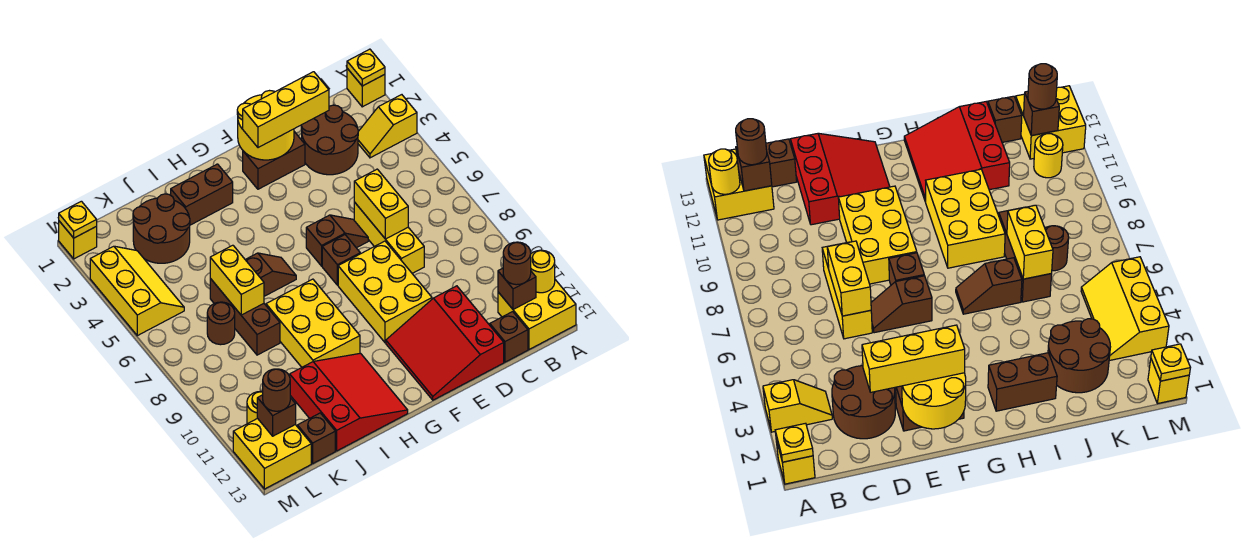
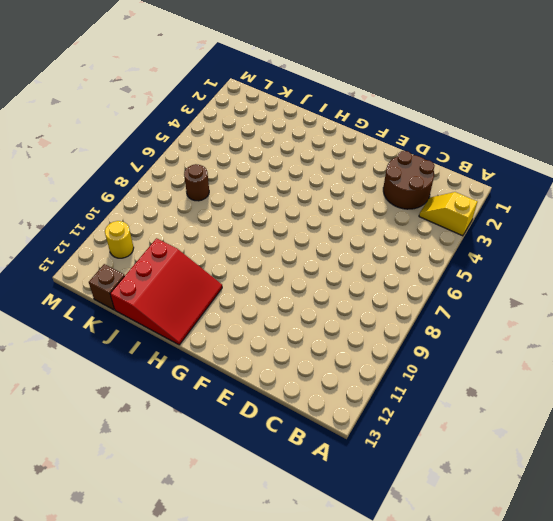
none -> yellow brick A1 level 1
none -> yellow brick A12:B13 level 1
none -> brown brick C13 level 1
none -> yellow brick D6:D8 level 1

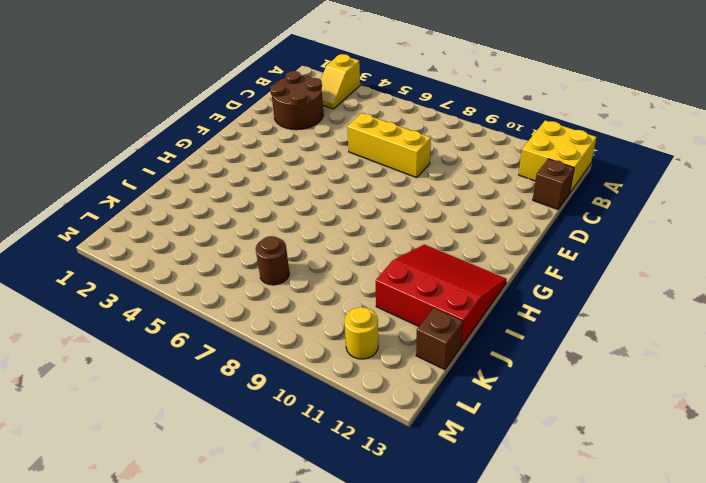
none -> yellow brick A1 level 1
none -> red slope D11:F13 level 1 top D
none -> brown brick E2:F2 level 1
none -> brown slope E6:F6 level 1 top F

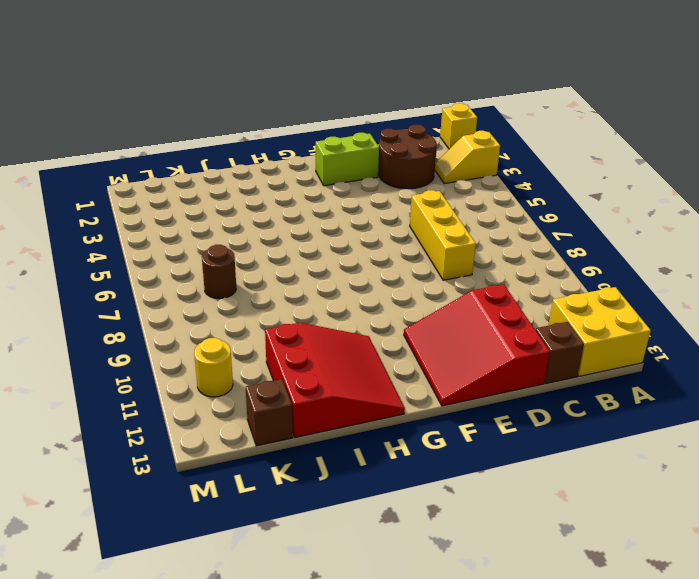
lime brick E2:F2 level 1 -> brown brick E2:F2 level 1
none -> brown slope E6:F6 level 1 top F
none -> yellow brick E8:F10 level 1
none -> brown brick F7 level 1
none -> brown brick H2:I2 level 1

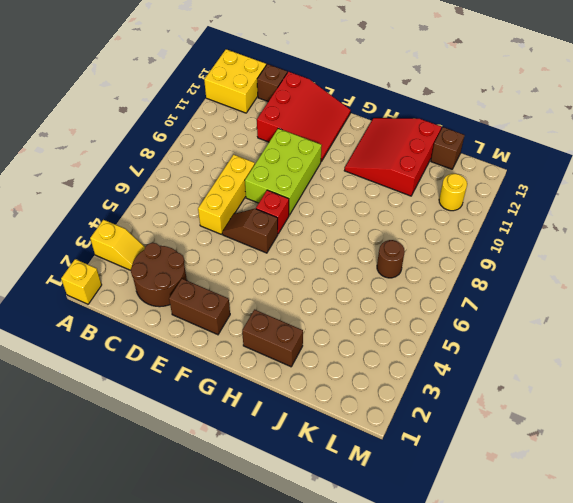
lime brick E8:F10 level 1 -> yellow brick E8:F10 level 1
red brick F7 level 1 -> brown brick F7 level 1
none -> brown slope H6:I6 level 1 top I
none -> yellow brick H8:I10 level 1
none -> brown round brick J2:K3 level 1
none -> brown brick J6:J8 level 1

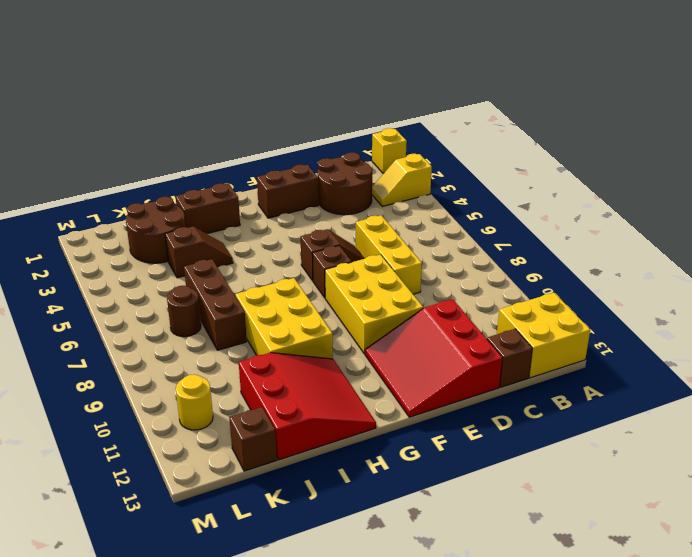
brown slope I4:J4 level 1 top J -> brown slope H6:I6 level 1 top I
none -> yellow slope L3:M5 level 1 top M
none -> yellow brick L12:M13 level 1
none -> yellow brick M1 level 1
none -> yellow plate A1 level 2

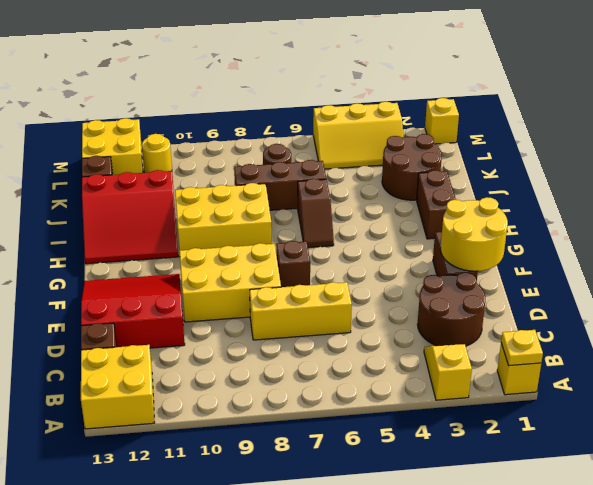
none -> brown slope E6:F6 level 1 top F
none -> yellow round brick A12 level 2
none -> brown brick B12 level 2
none -> yellow brick D6:D7 level 2

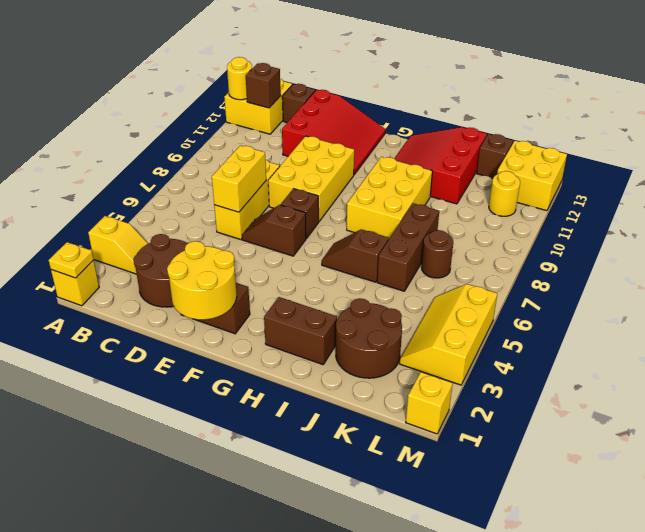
none -> yellow brick J6:J7 level 2
none -> brown brick L12 level 2
none -> yellow plate M1 level 2
none -> brown round brick B12 level 3

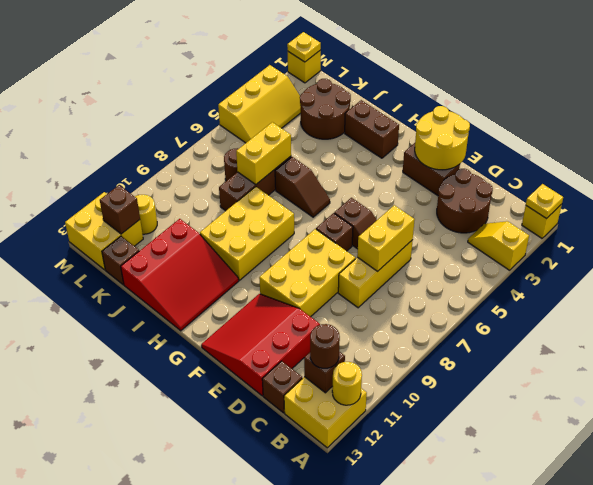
none -> yellow brick D2:F2 level 3
none -> brown round brick L12 level 3

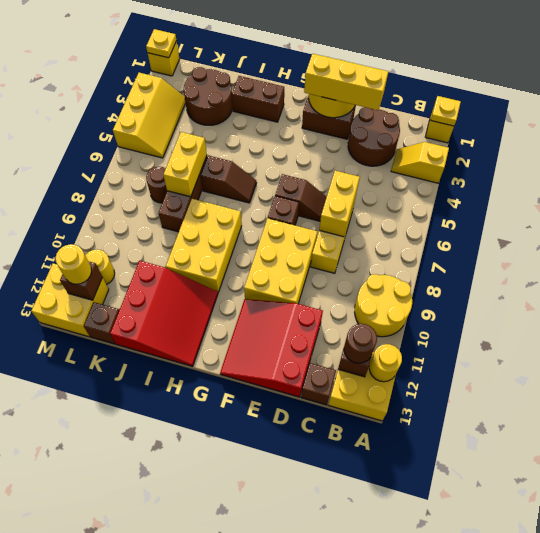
yellow round brick A9:B10 level 1 -> none
yellow round brick L12 level 3 -> brown round brick L12 level 3

